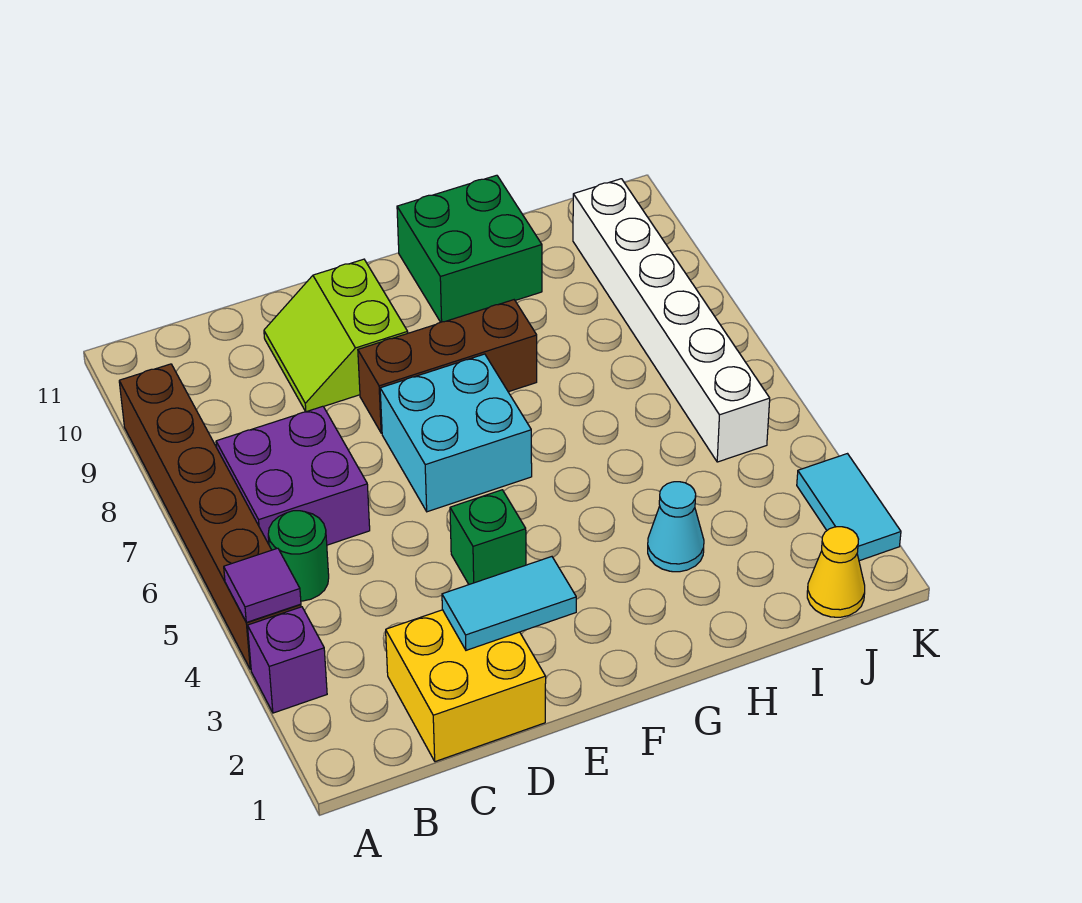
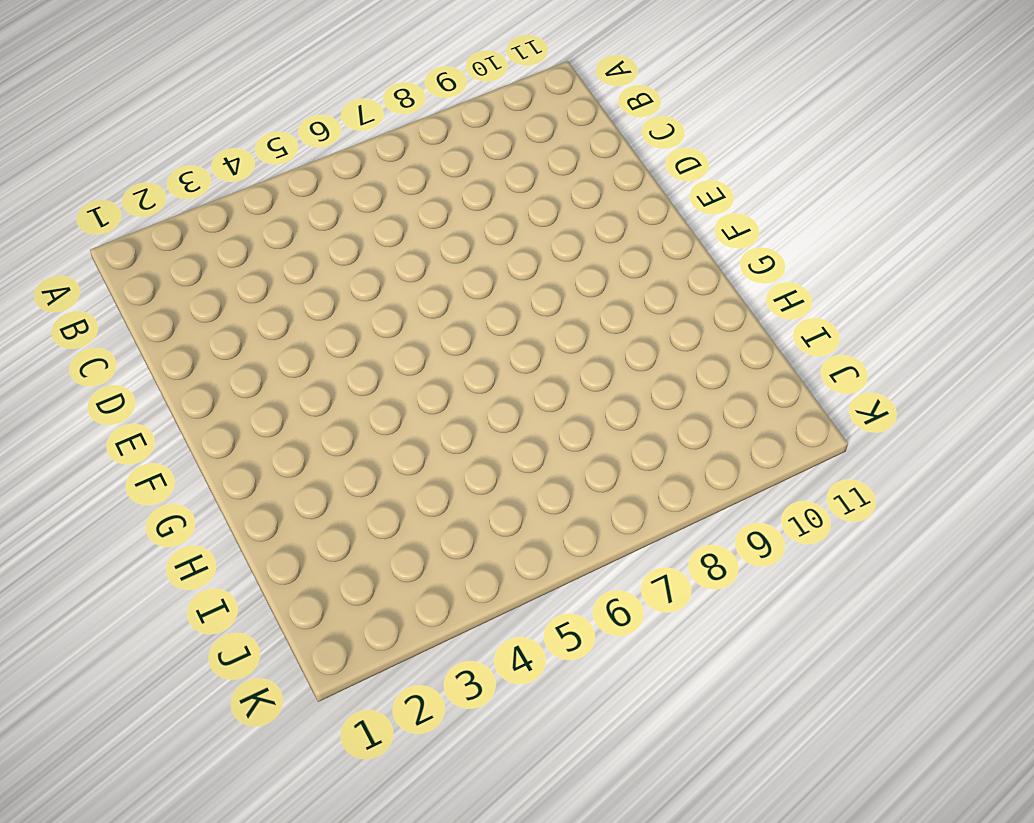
none -> purple brick A3 level 1
none -> brown brick A4:A9 level 1
none -> green round brick B5 level 1

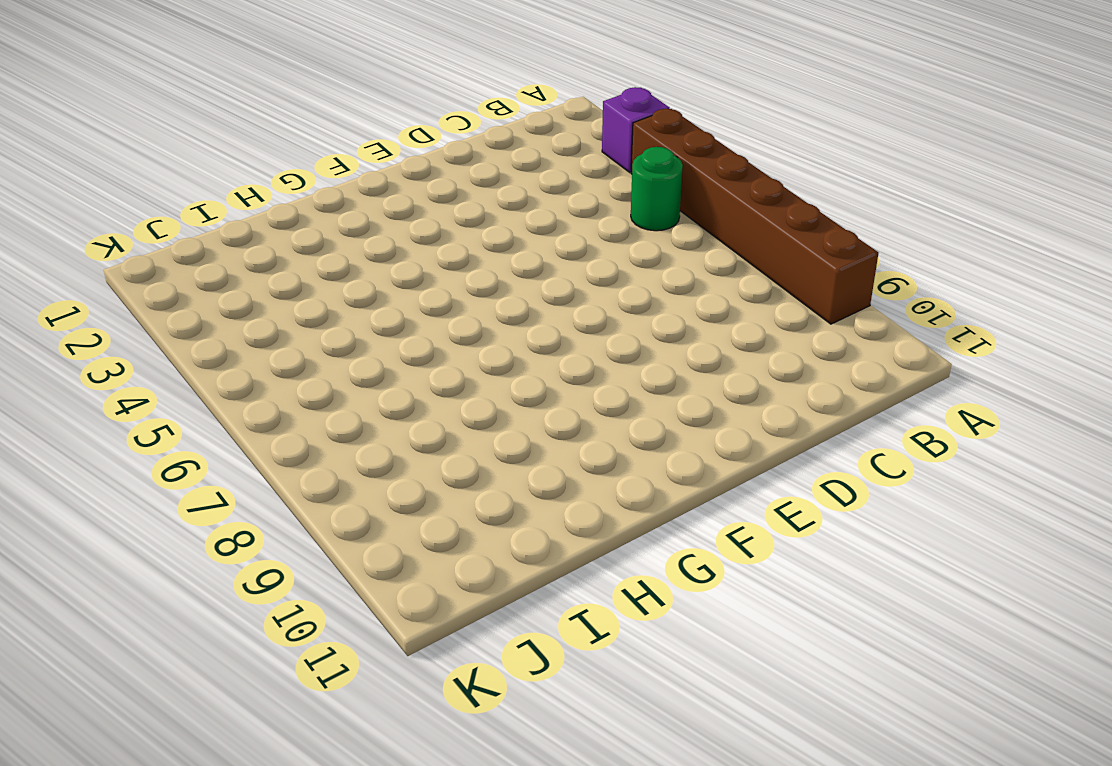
none -> purple brick B6:C7 level 1
none -> yellow brick C1:D2 level 1
none -> lime slope D9:E10 level 1 top E

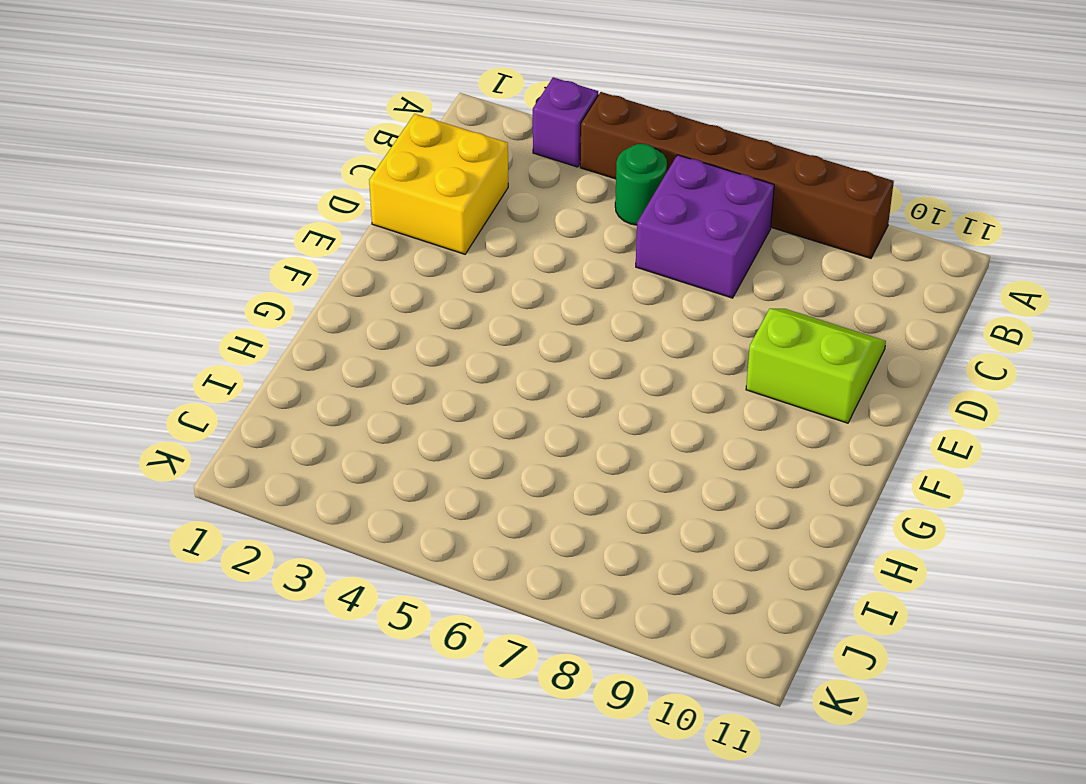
none -> green brick E4 level 1
none -> cyan brick E6:F7 level 1
none -> brown brick E8:G8 level 1

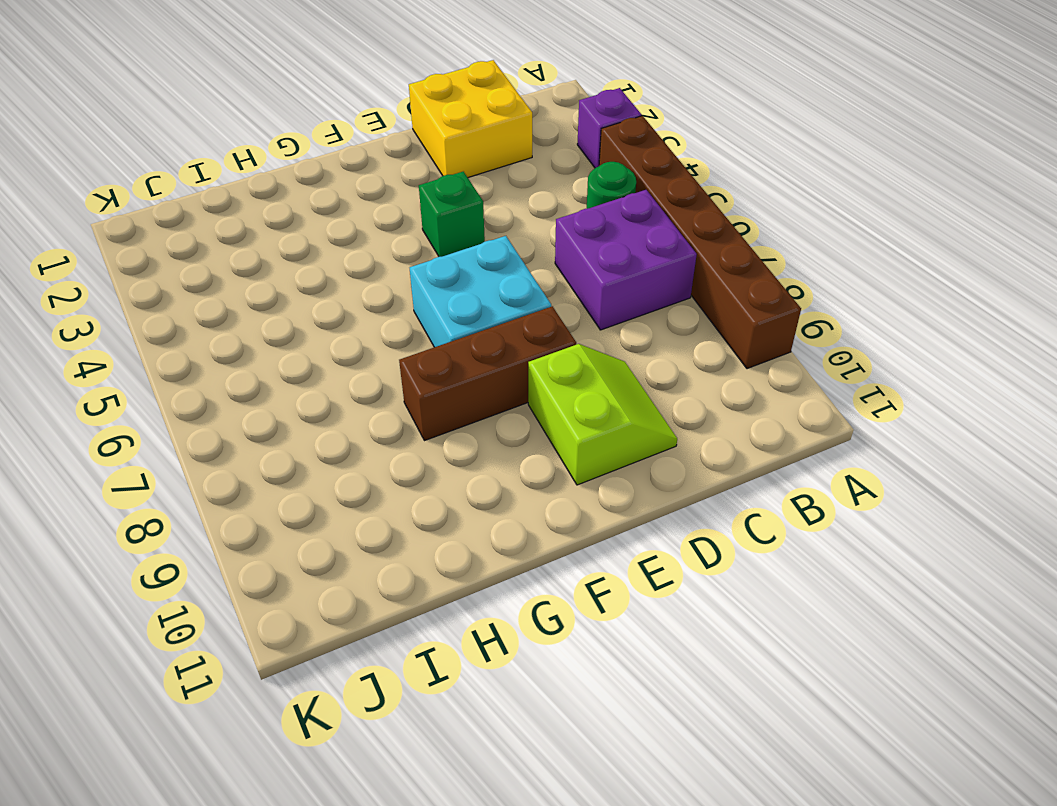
none -> green brick G10:H11 level 1
none -> cyan cone H3 level 1
none -> yellow cone J1 level 1

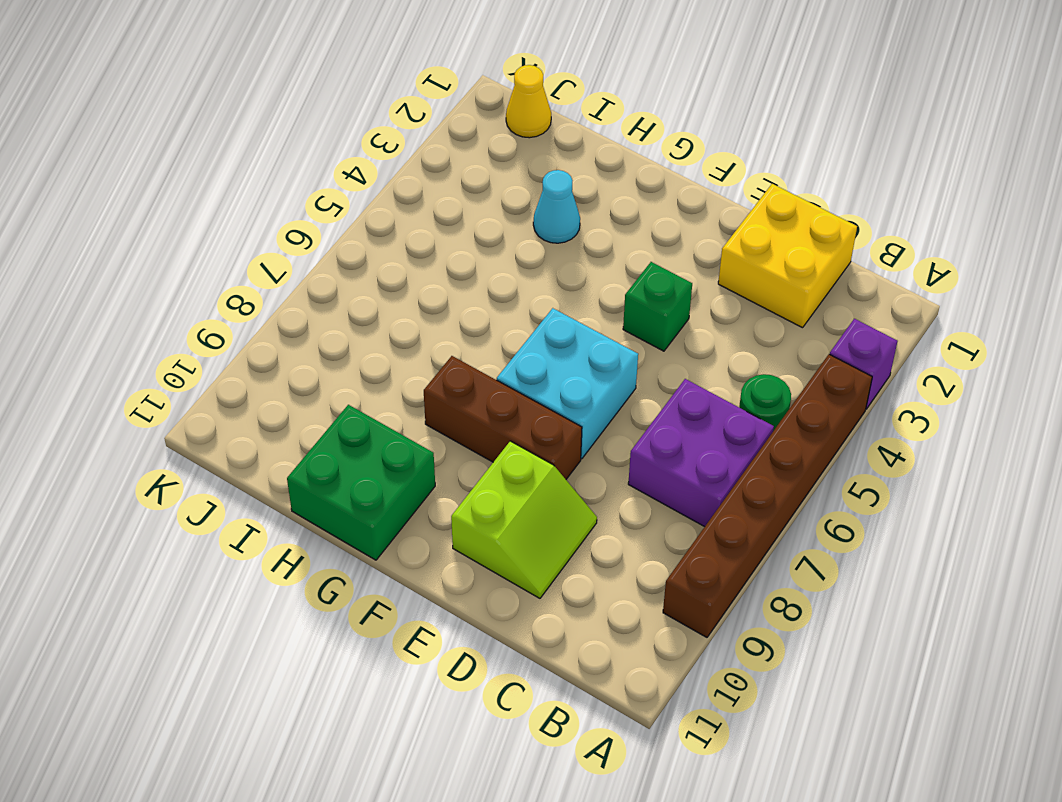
none -> white brick J5:J10 level 1
none -> cyan tile K2:K3 level 1
none -> purple tile A4 level 2

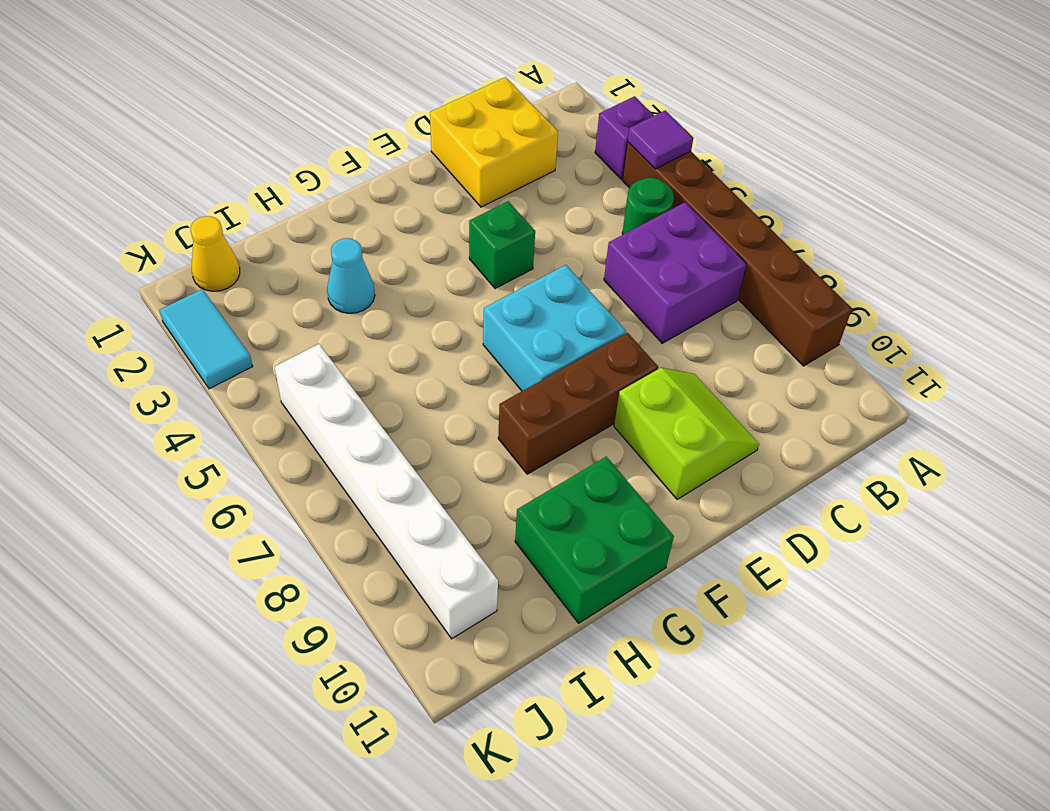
none -> cyan tile D2:E2 level 2

